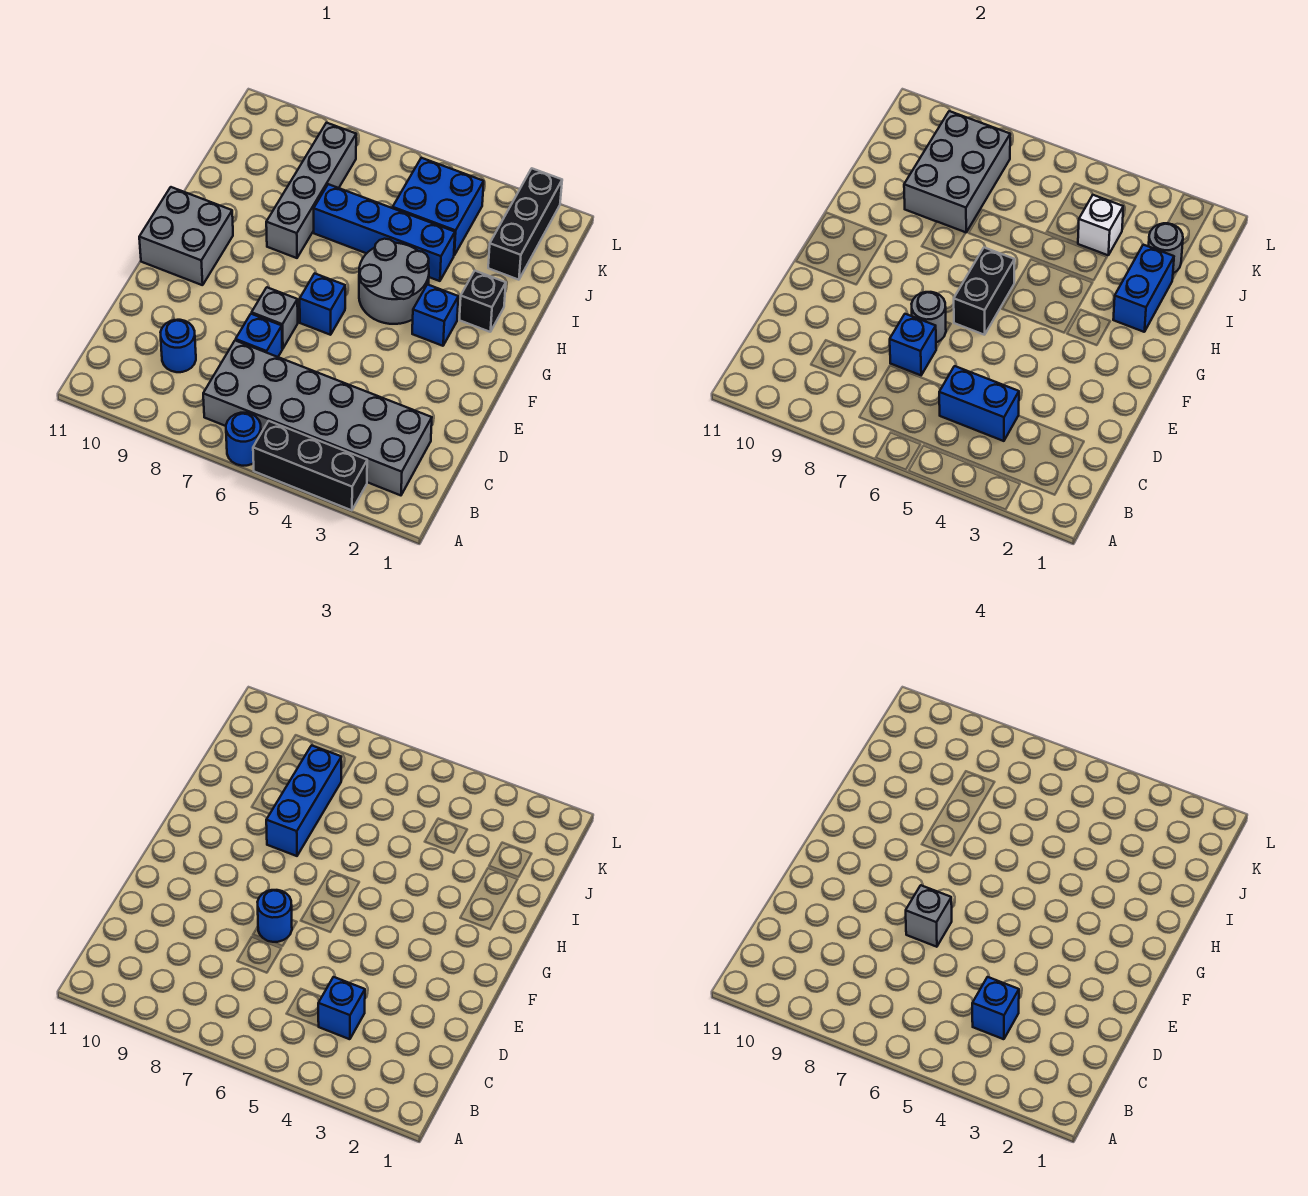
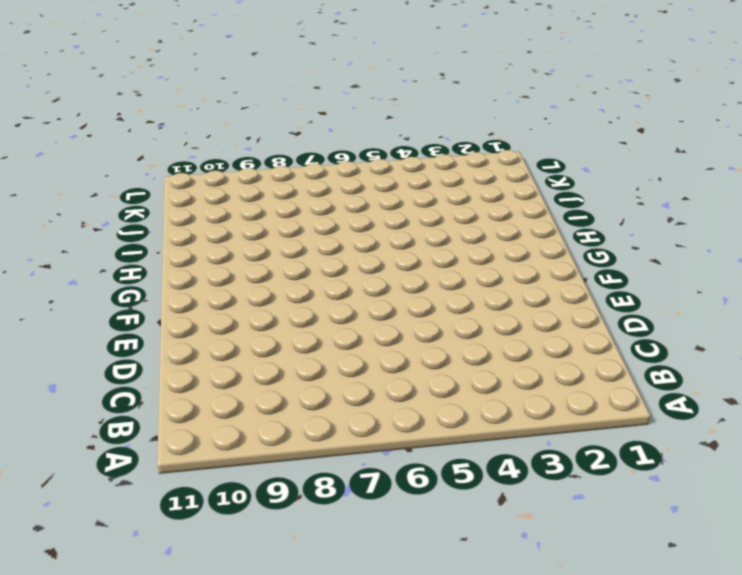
none -> black brick A3:A5 level 1
none -> blue round brick A6 level 1
none -> grey brick B2:C7 level 1

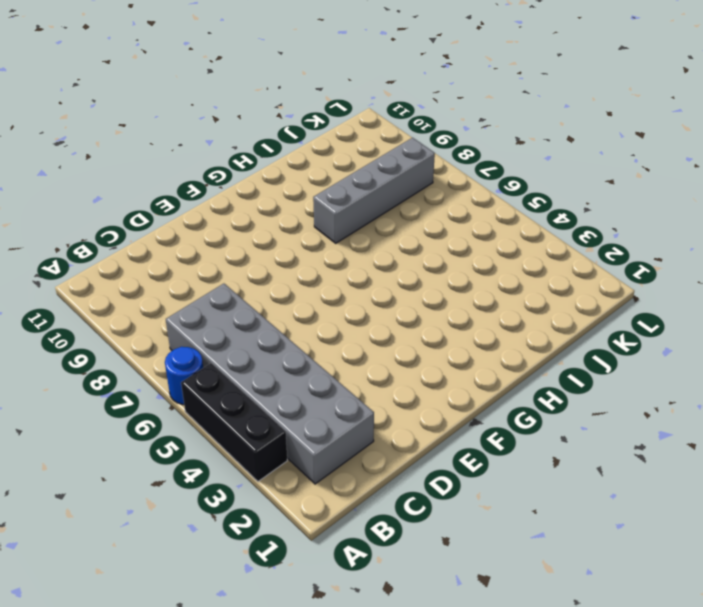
none -> blue round brick C9 level 1
none -> blue brick D7 level 1
none -> grey brick E7 level 1

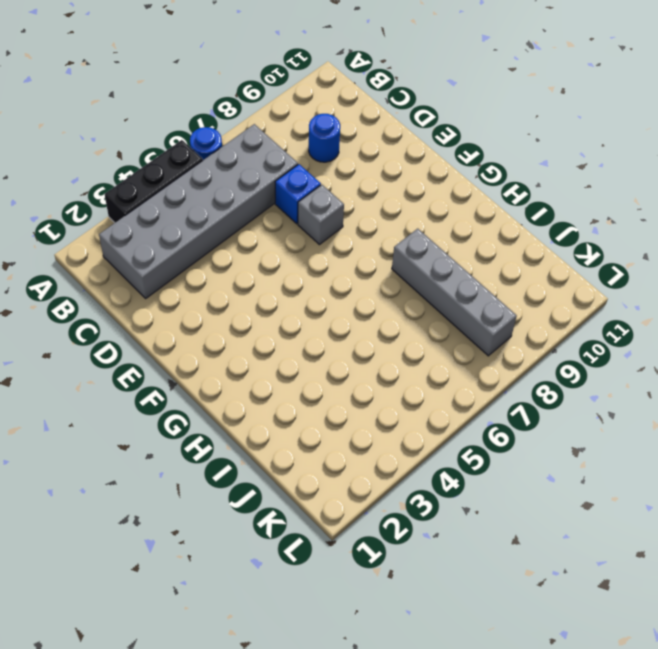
none -> blue brick F6 level 1
none -> grey brick F10:G11 level 1
none -> blue brick G3 level 1

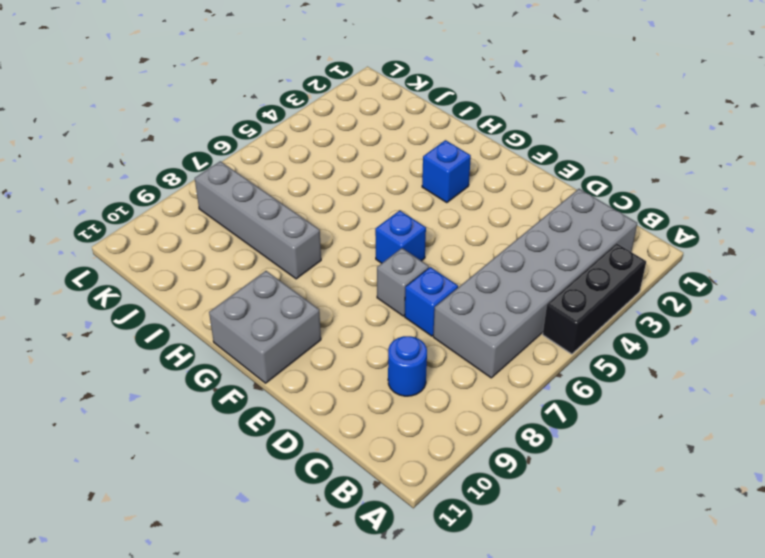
none -> blue round brick A6 level 1
none -> grey round brick G4:H5 level 1
none -> black brick H2 level 1

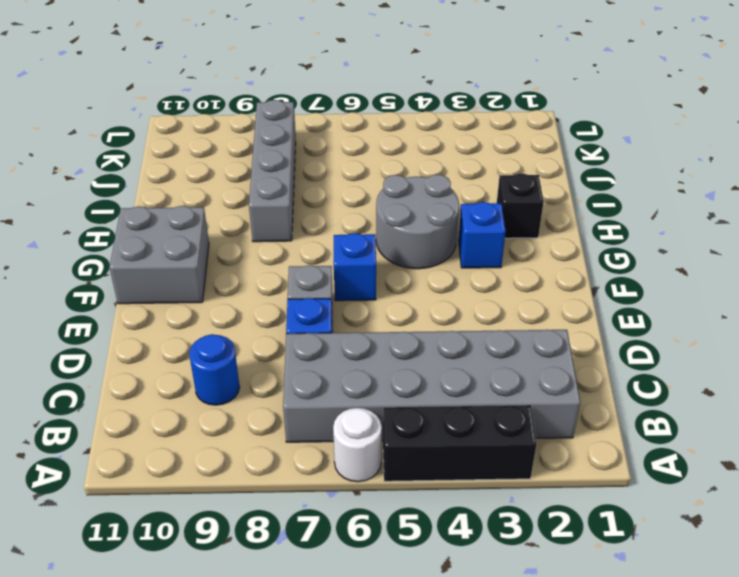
white round brick A6 level 1 -> blue round brick A6 level 1
none -> blue brick I4:I7 level 1
none -> black brick J2:L2 level 1
none -> blue brick J4:K5 level 1

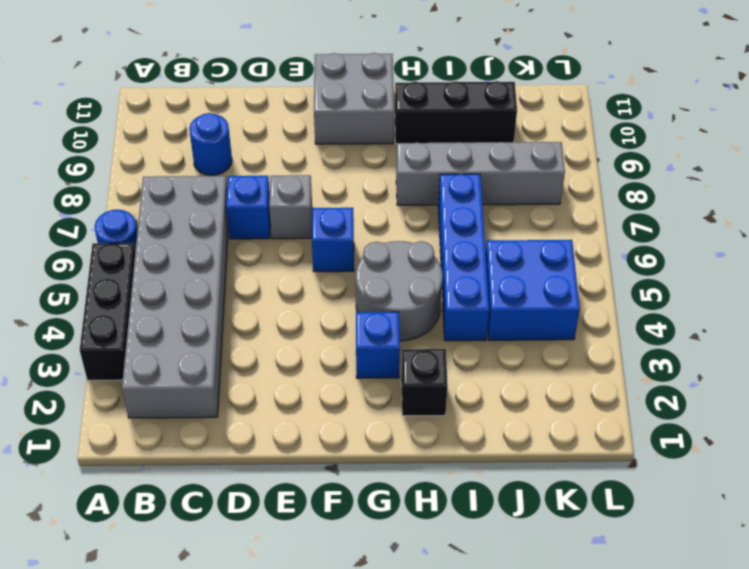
black brick H10:J10 level 1 -> black brick J2:L2 level 1
none -> blue brick C4:C5 level 2
none -> blue brick D7 level 2
none -> grey round brick E7 level 2

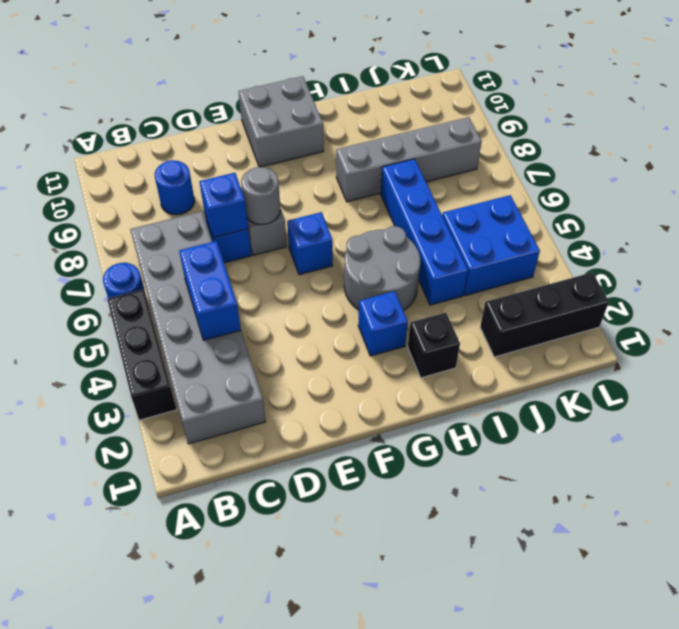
none -> black brick F6:G6 level 2
none -> blue brick H2:I2 level 2
none -> grey brick I8:K9 level 2

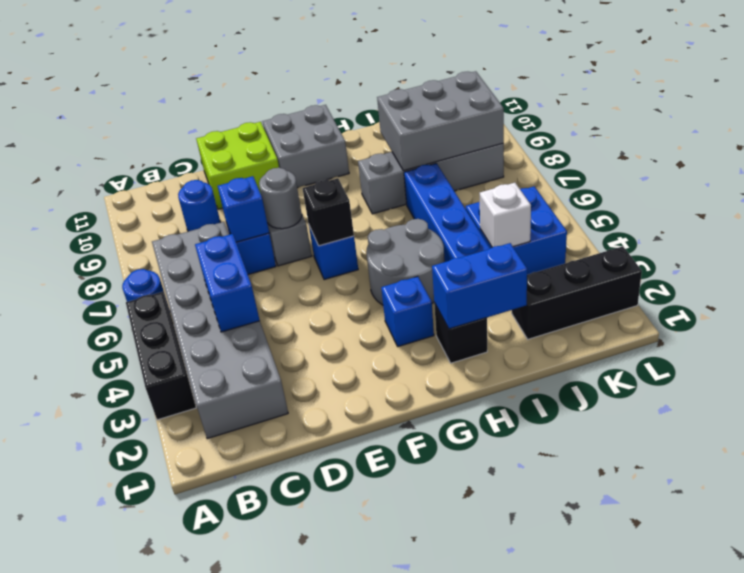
lime brick D10:E11 level 1 -> none
black brick F6 level 2 -> black brick F6:G6 level 2
none -> grey round brick J2 level 2
none -> blue brick C4 level 3
none -> blue round brick E7 level 3

